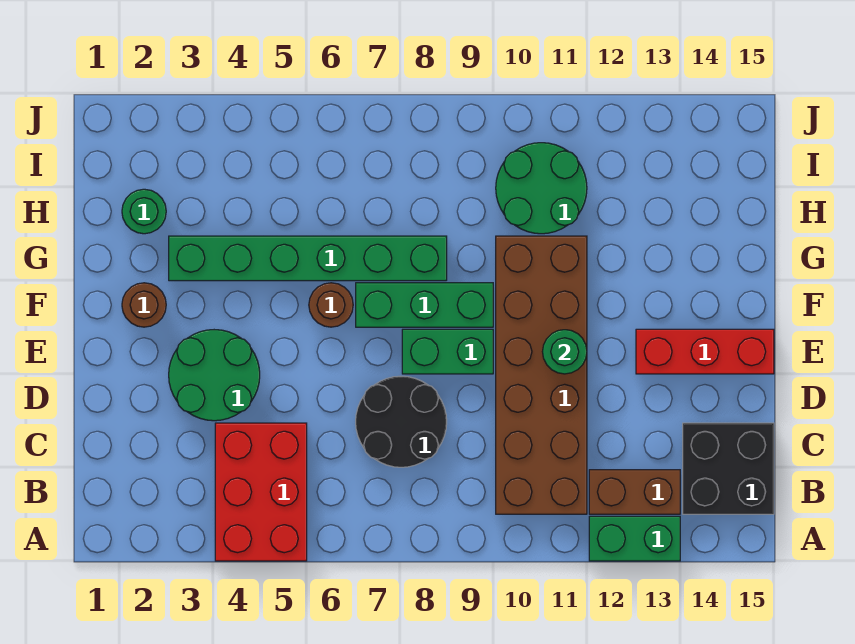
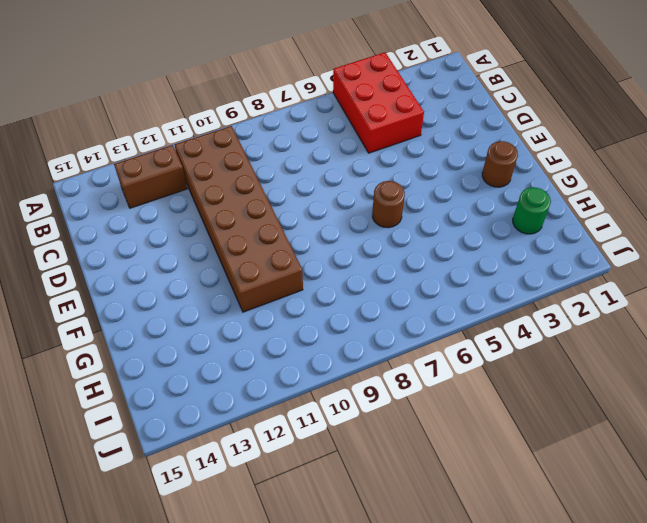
none -> green brick A12:A13 level 1
none -> black brick B14:C15 level 1
none -> black round brick C7:D8 level 1

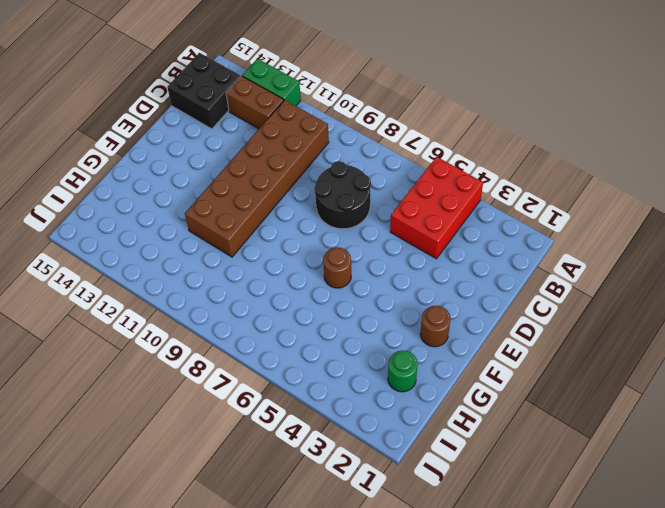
none -> green round brick D3:E4 level 1
none -> green brick E8:E9 level 1
none -> red brick E13:E15 level 1

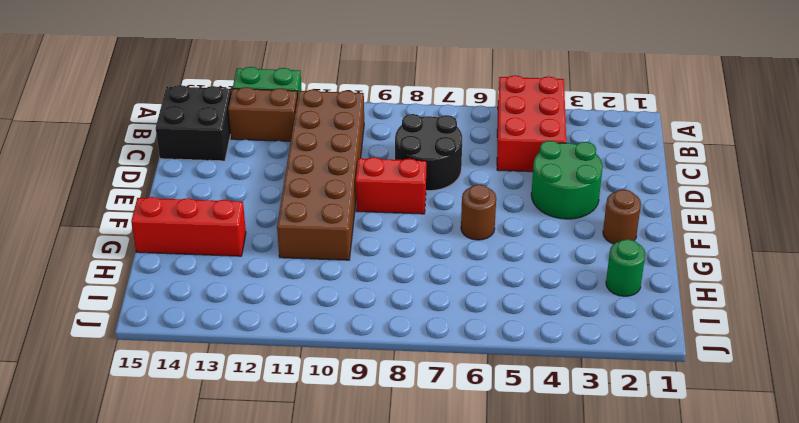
red brick E8:E9 level 1 -> green brick E8:E9 level 1
red brick G13:G15 level 1 -> red brick E13:E15 level 1
none -> green brick F7:F9 level 1
none -> green brick G3:G8 level 1
none -> green round brick H10:I11 level 1

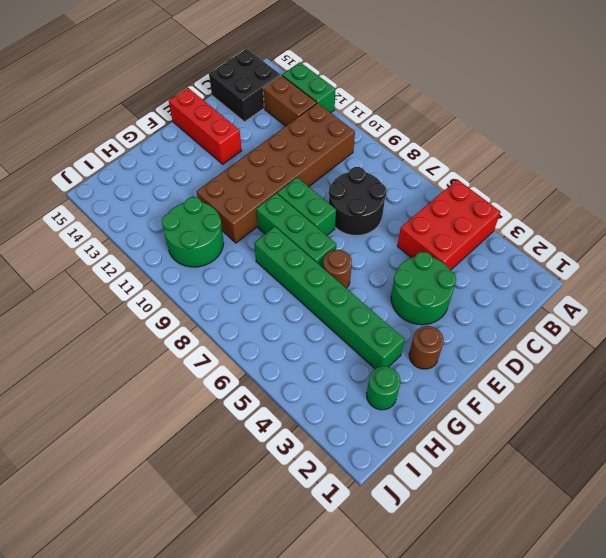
none -> green round brick E11 level 2

